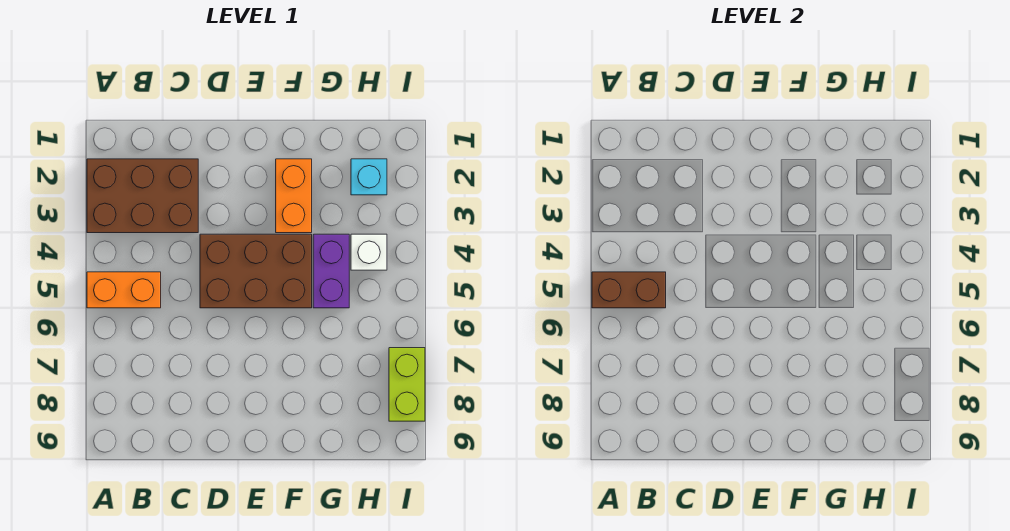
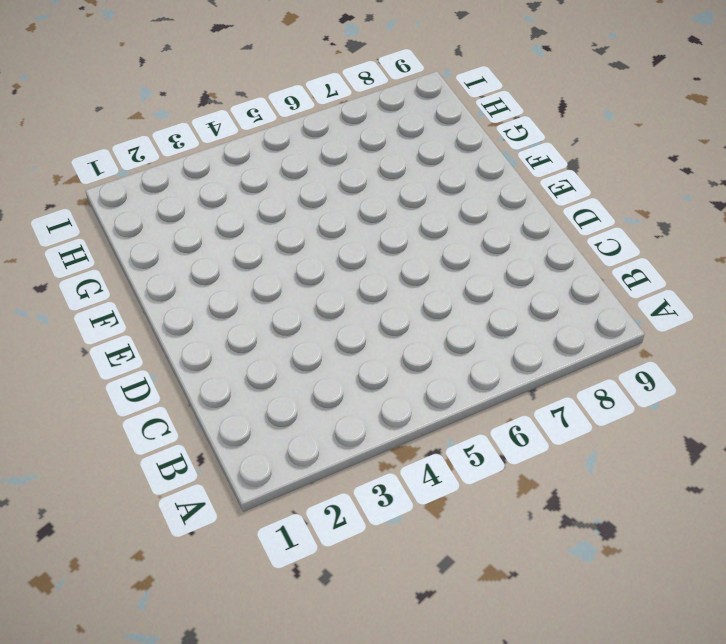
none -> brown brick A2:C3 level 1
none -> orange brick A5:B5 level 1

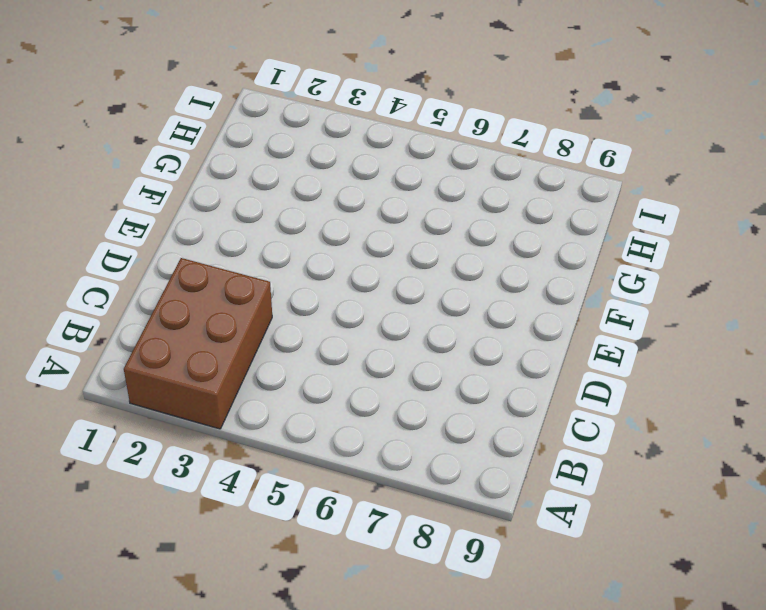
none -> orange brick A5:B5 level 1
none -> brown brick D4:F5 level 1

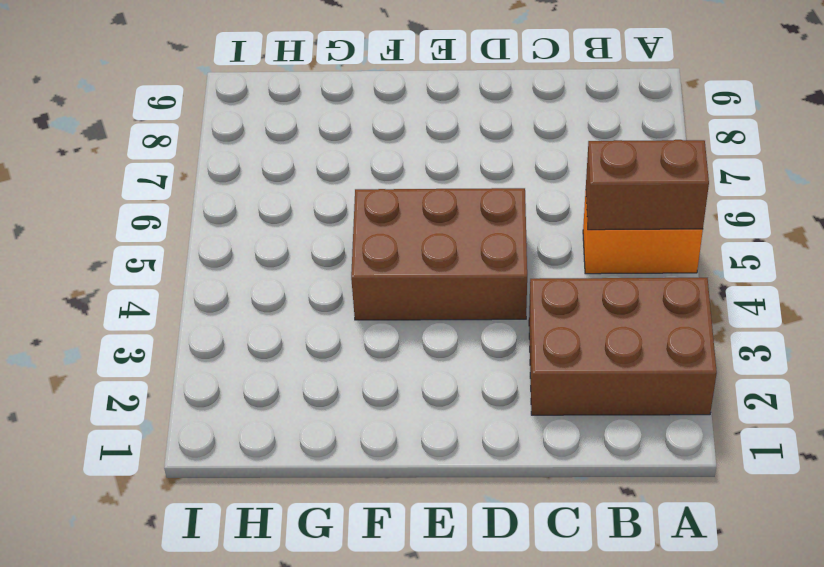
none -> orange brick F2:F3 level 1
none -> purple brick G4:G5 level 1

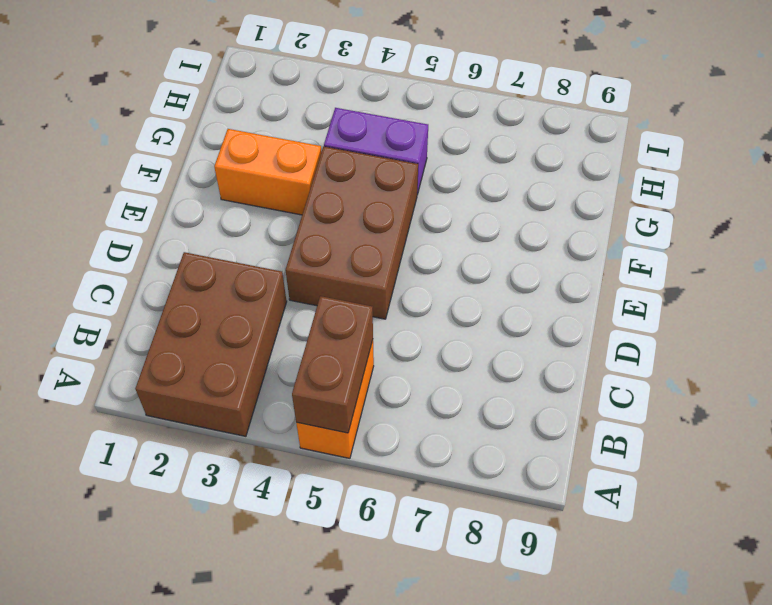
none -> cyan brick H2 level 1
none -> white brick H4 level 1

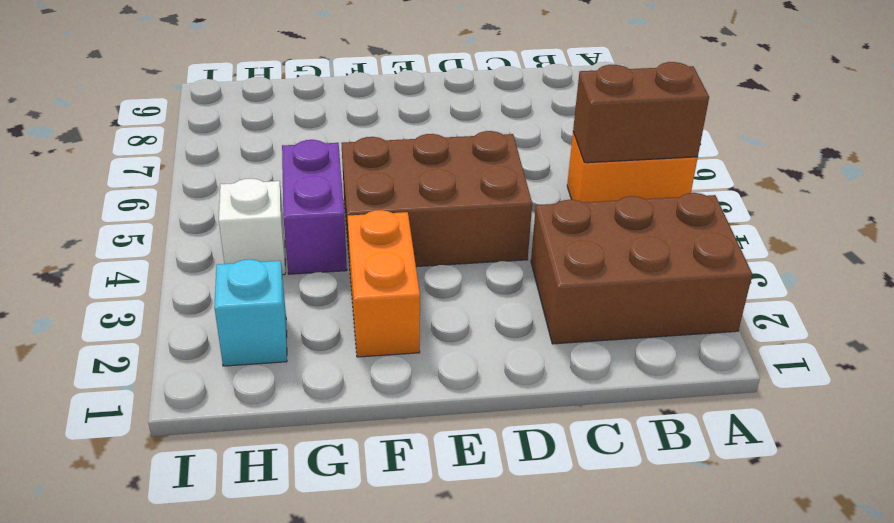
none -> lime brick I7:I8 level 1

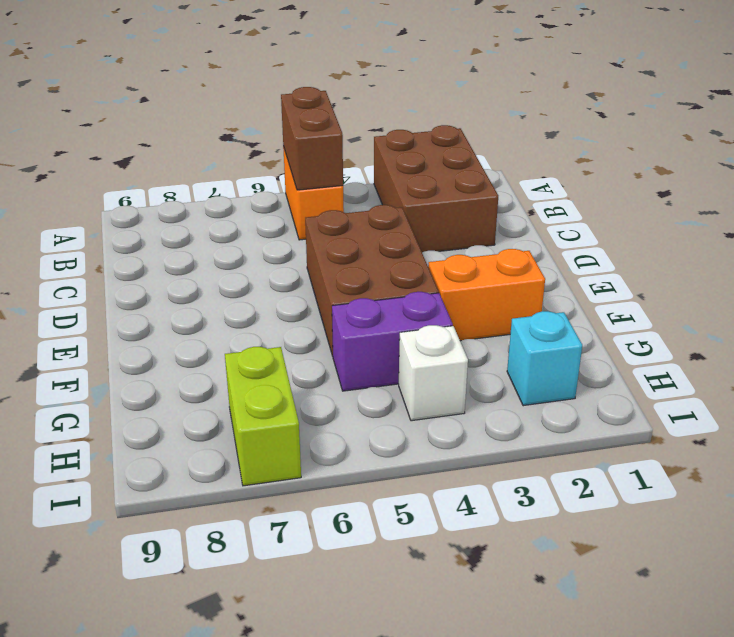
lime brick H7:I7 level 1 -> lime brick I7:I8 level 1

